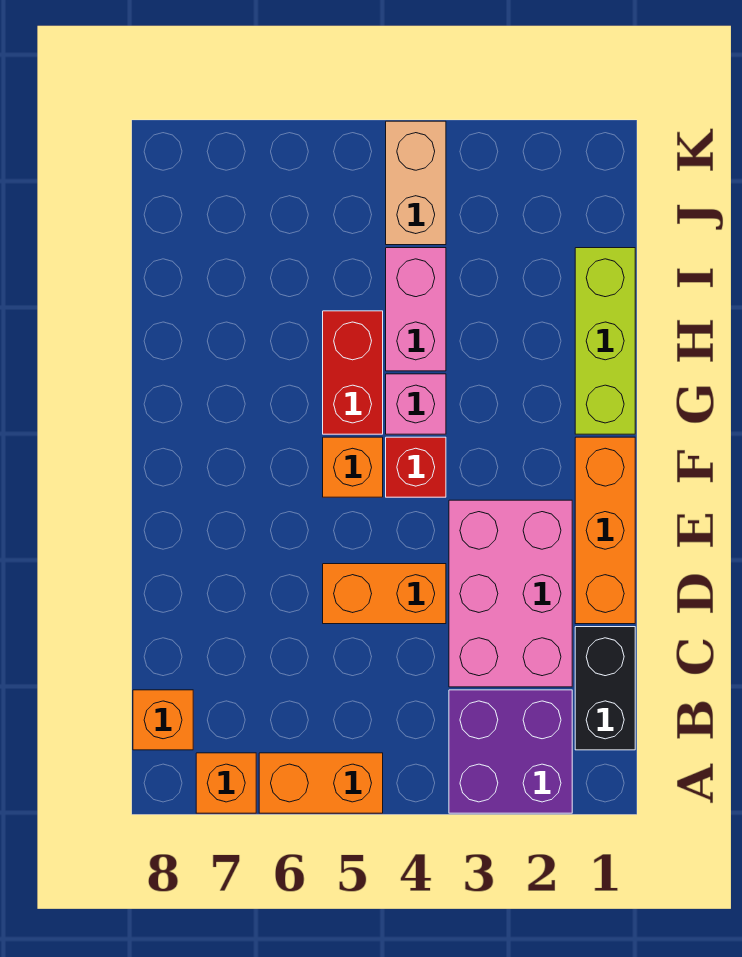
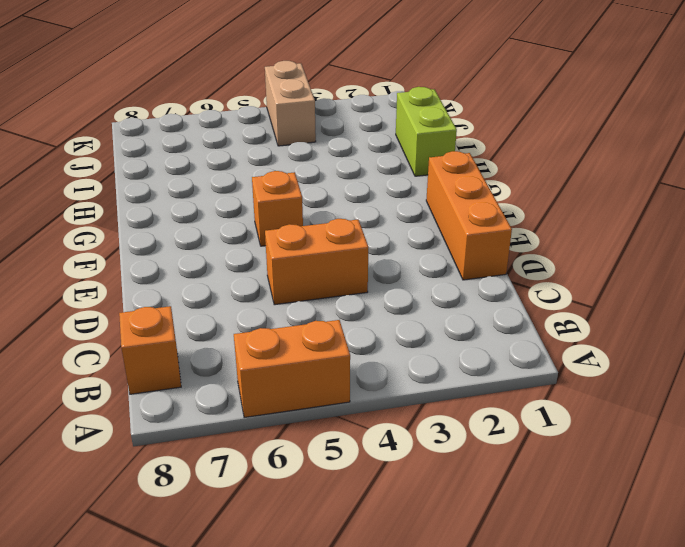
lime brick H1:I1 level 1 -> lime brick G1:I1 level 1
none -> purple brick A2:B3 level 1
none -> orange brick A7 level 1
none -> black brick B1:C1 level 1

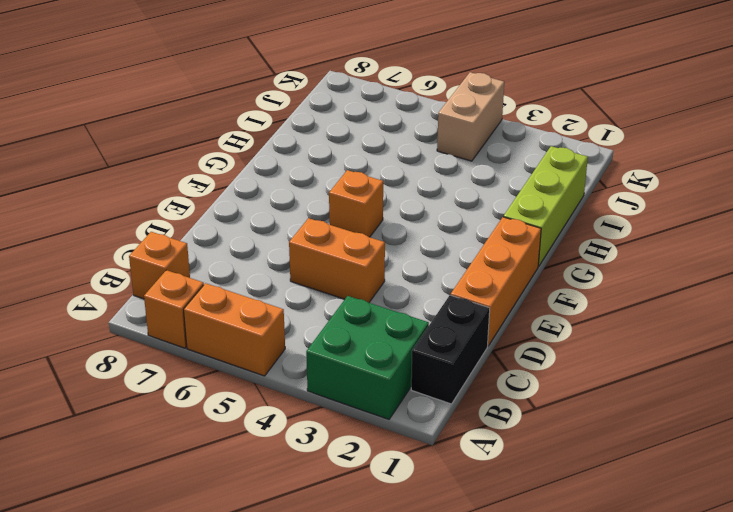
green brick A2:B3 level 1 -> purple brick A2:B3 level 1
none -> pink brick C2:E3 level 1
none -> red brick F4 level 1
none -> pink brick G4 level 1

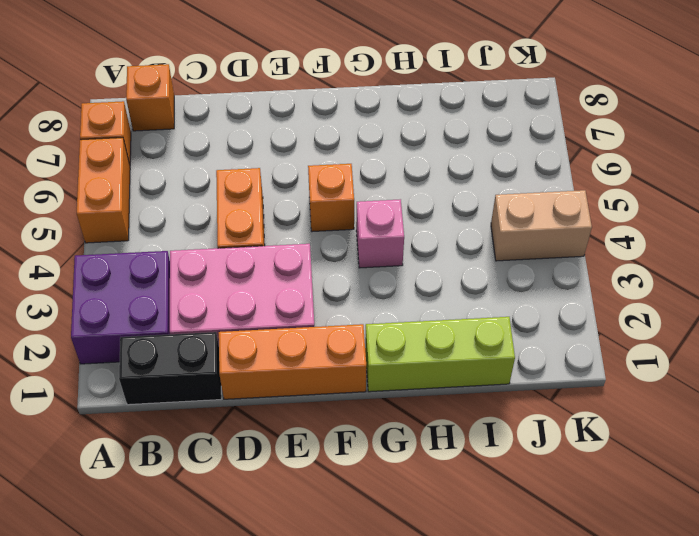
none -> red brick F4 level 1
none -> red brick G5:H5 level 1
none -> pink brick H4:I4 level 1

